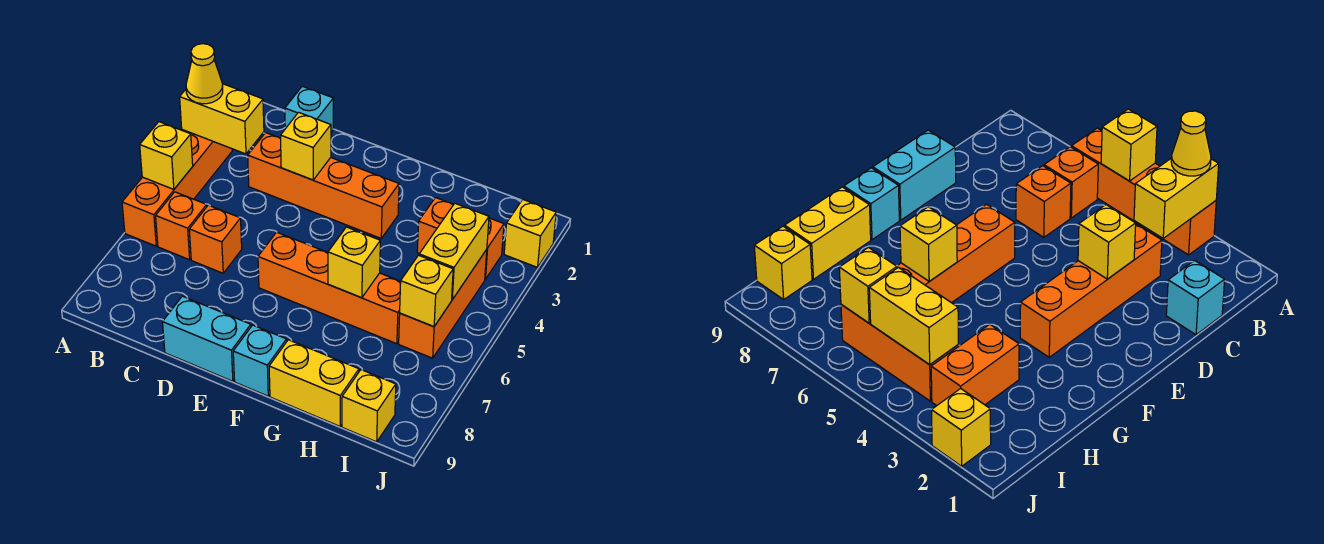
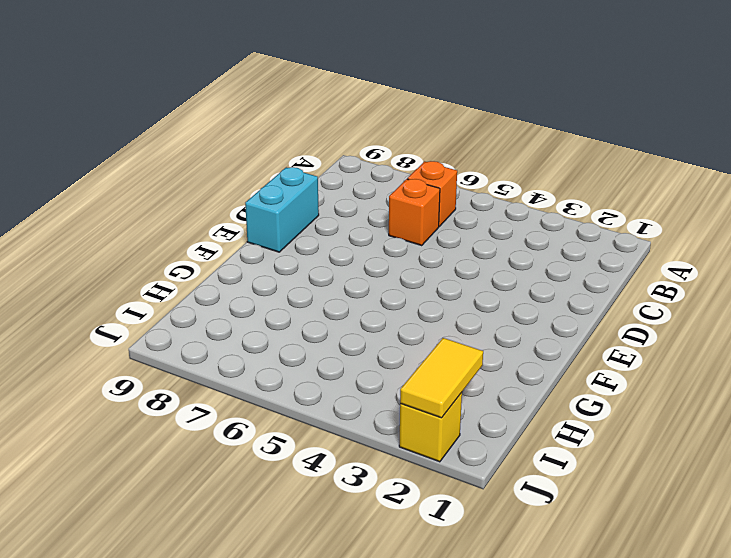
yellow tile I2:J2 level 2 -> none
none -> orange brick A3:A6 level 1
none -> cyan brick C1 level 1
none -> orange brick C3:F3 level 1

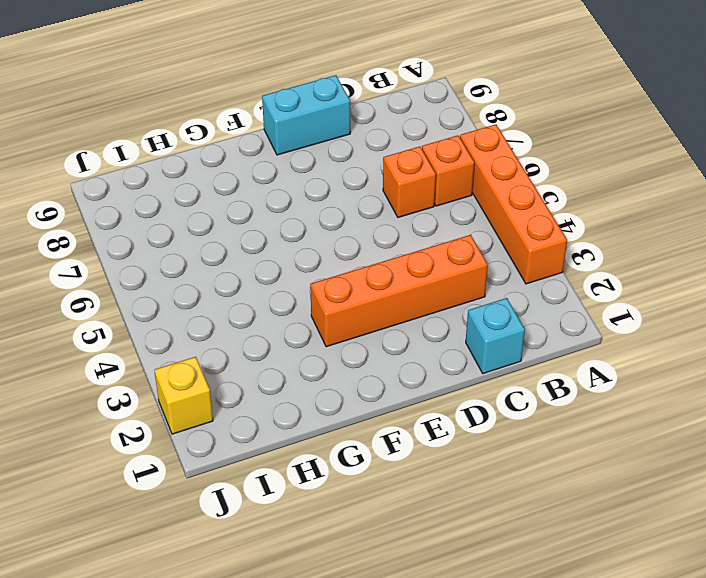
none -> orange brick E6:H6 level 1
none -> cyan brick F9 level 1
none -> yellow brick G9:H9 level 1

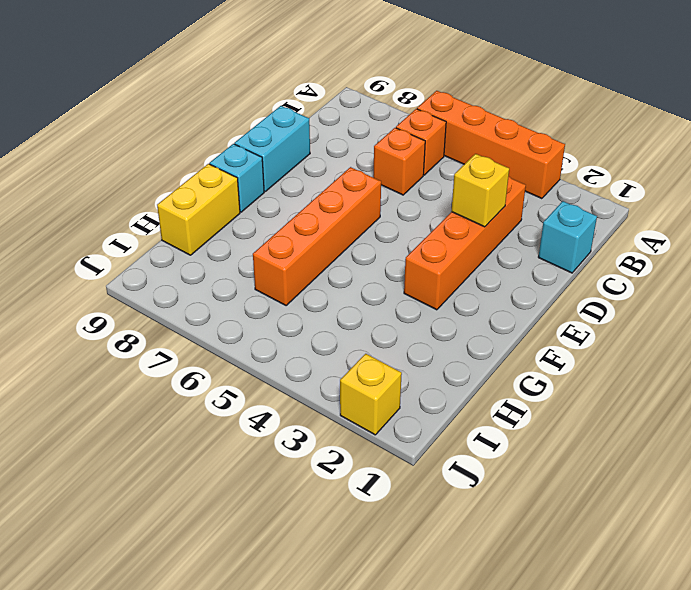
none -> orange brick H3:I3 level 1
none -> orange brick I4:I6 level 1
none -> yellow brick I9 level 1

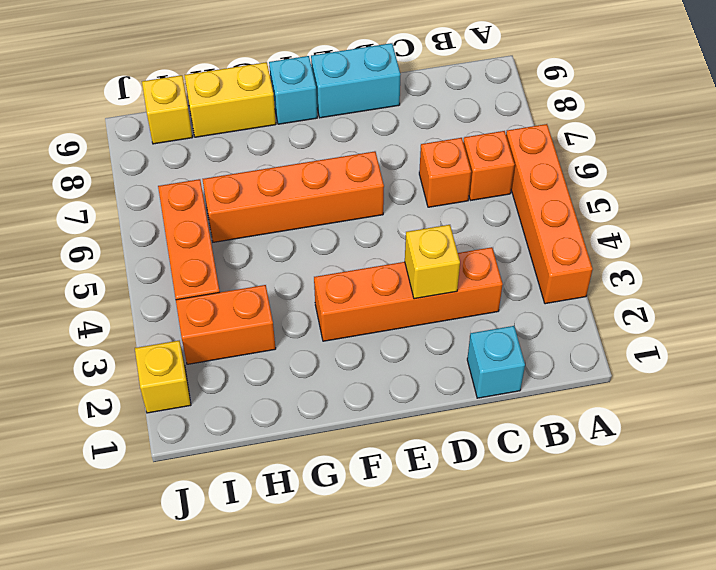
none -> yellow brick A3:B3 level 2
none -> yellow brick A5 level 2
none -> yellow brick G6 level 2

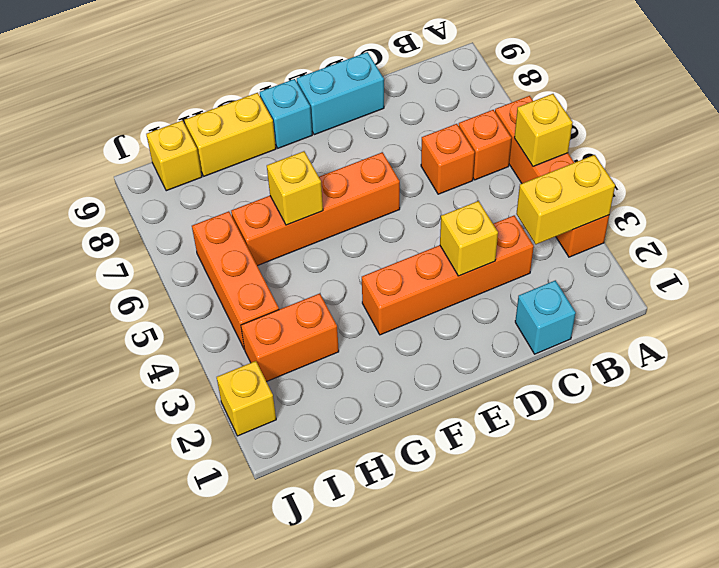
none -> yellow brick I4:I5 level 2
none -> yellow brick I6 level 2
none -> yellow cone A3 level 3

